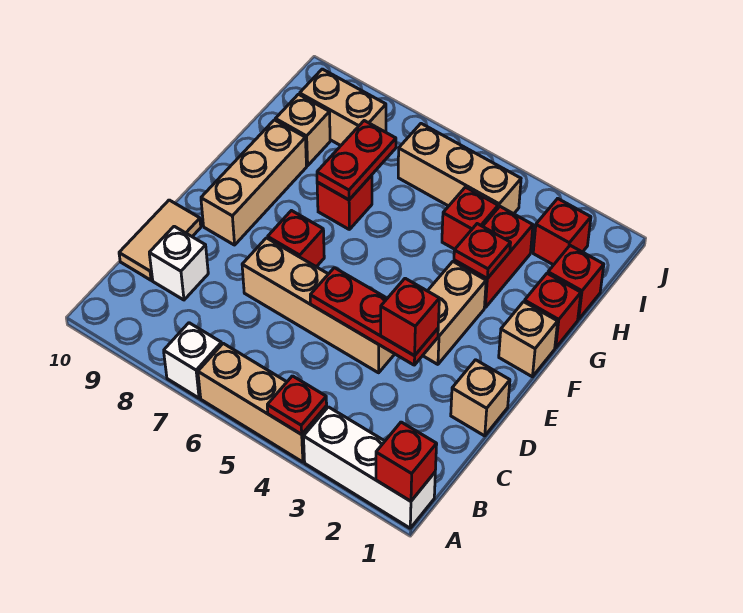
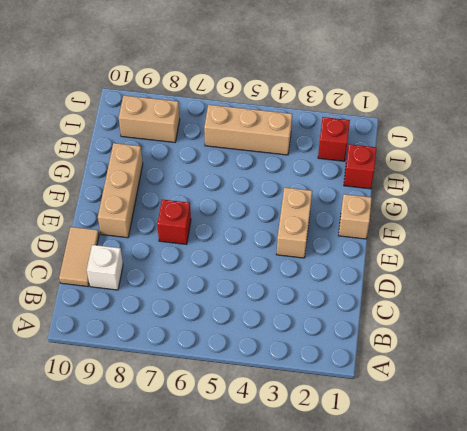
none -> white brick A1:A3 level 1
none -> tan brick A4:A6 level 1
none -> white brick A7 level 1

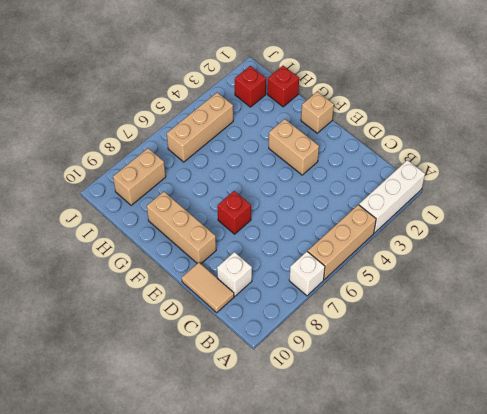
none -> tan brick D1 level 1
none -> tan brick D4:D7 level 1
none -> red brick G1 level 1

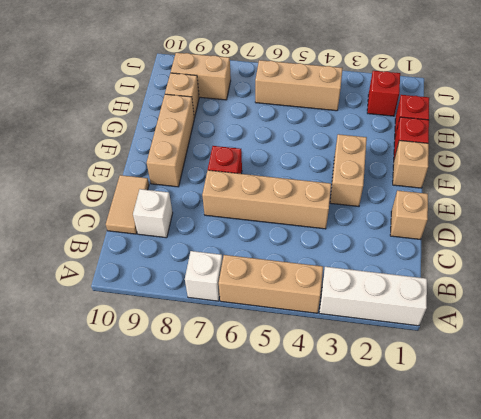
none -> red brick G3:H3 level 1
none -> red brick G7 level 1
none -> red brick H4 level 1

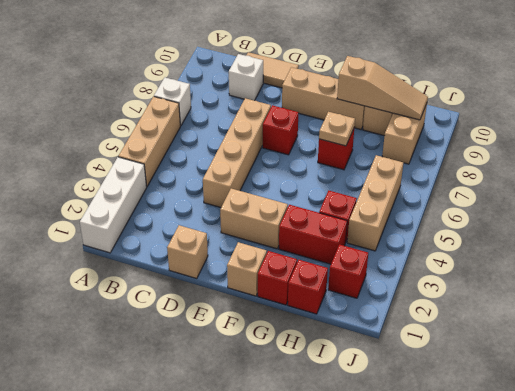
tan plate G7 level 2 -> red plate G7:H7 level 2
tan slope G9:I9 level 2 top G -> none
none -> red brick A1 level 2
none -> red plate A4 level 2
none -> red plate D3:D5 level 2

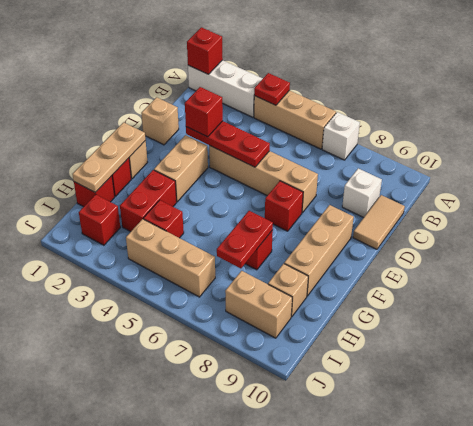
tan plate F1:H1 level 2 -> none
none -> red plate G3 level 2

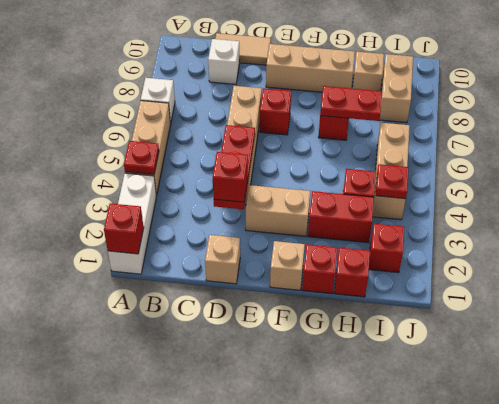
red plate I4 level 2 -> red plate G3 level 2

